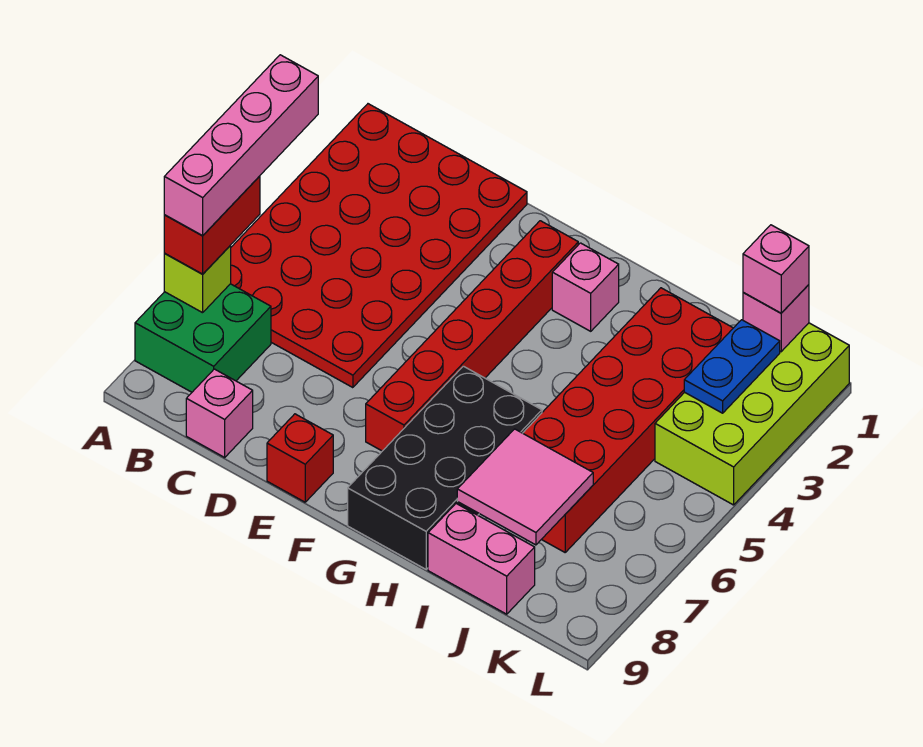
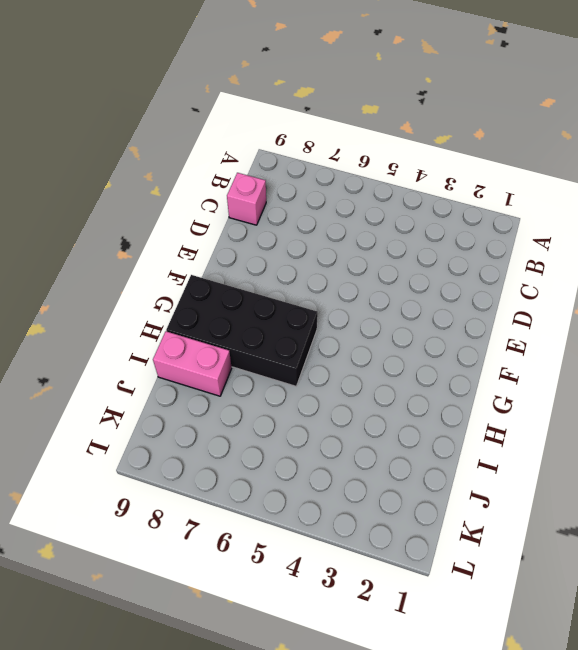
pink brick I8:I9 level 1 -> pink brick I9:J9 level 1
none -> red plate A1:D6 level 1
none -> green brick A7:B8 level 1
none -> red brick E9 level 1

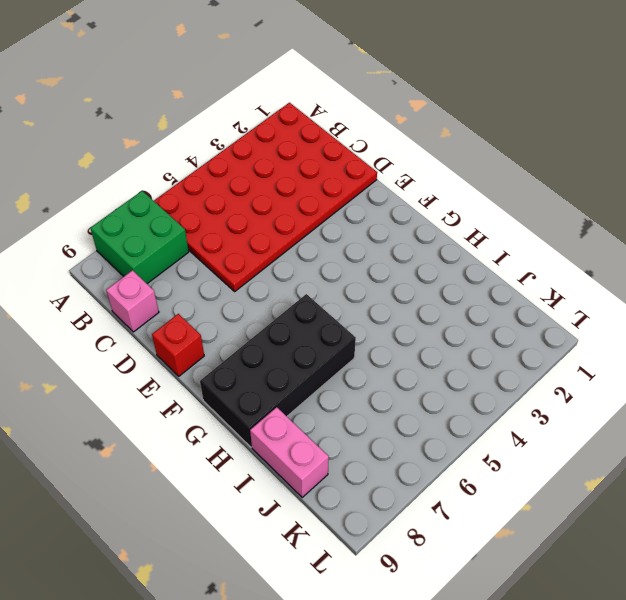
none -> red brick F2:F7 level 1
none -> pink brick G2 level 1
none -> red brick I2:J7 level 1

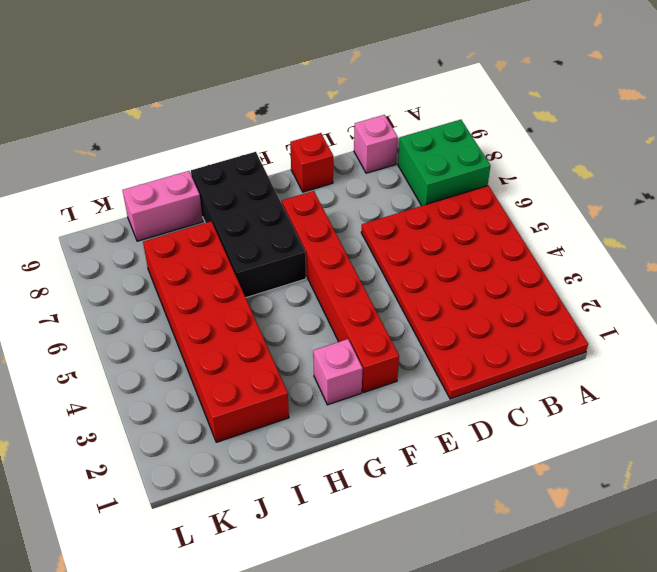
none -> lime brick K1:L4 level 1
none -> lime brick A7 level 2
none -> pink tile I7:J8 level 2

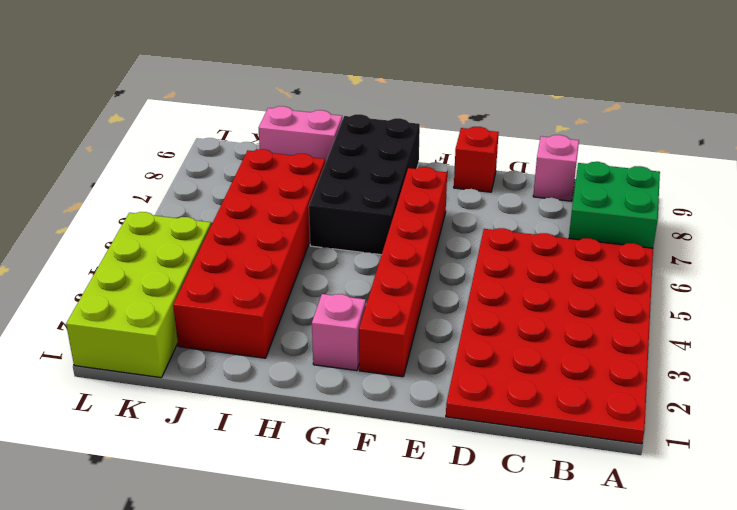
none -> lime brick A7 level 2
none -> pink tile I7:J8 level 2
none -> pink brick K1 level 2

